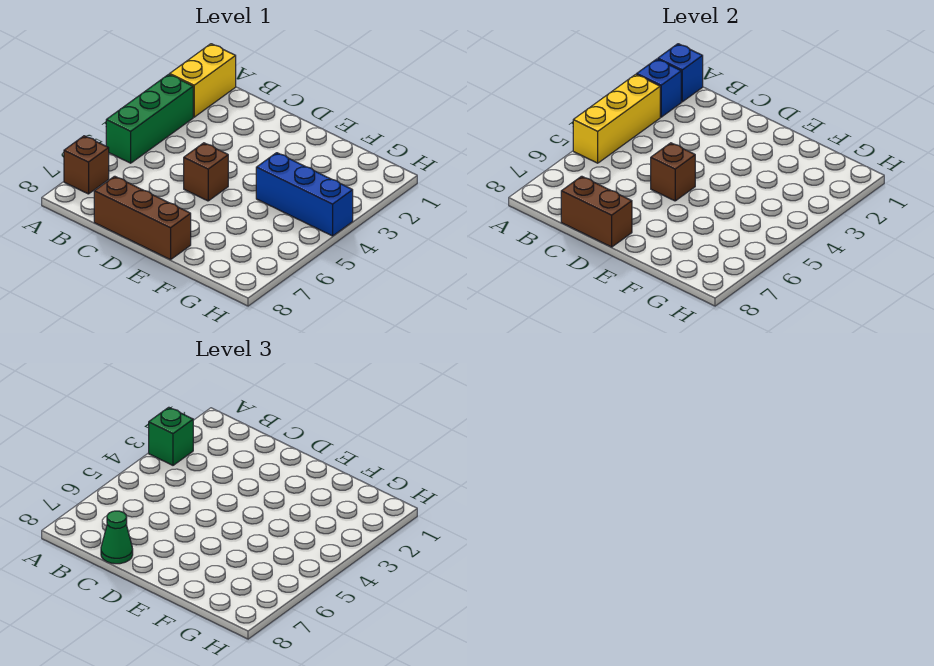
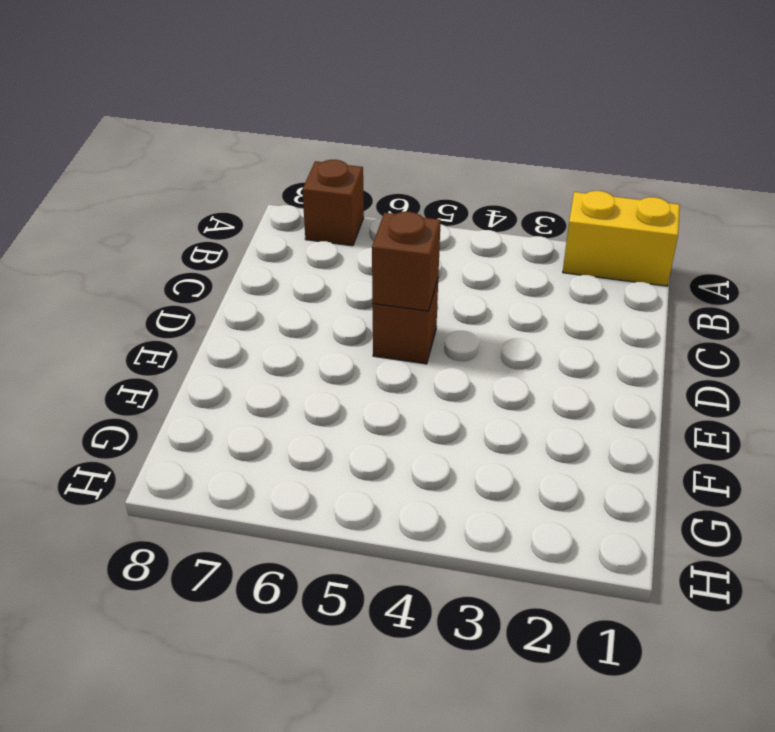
none -> green brick A3:A5 level 1
none -> brown brick C8:E8 level 1
none -> blue brick F4:H4 level 1

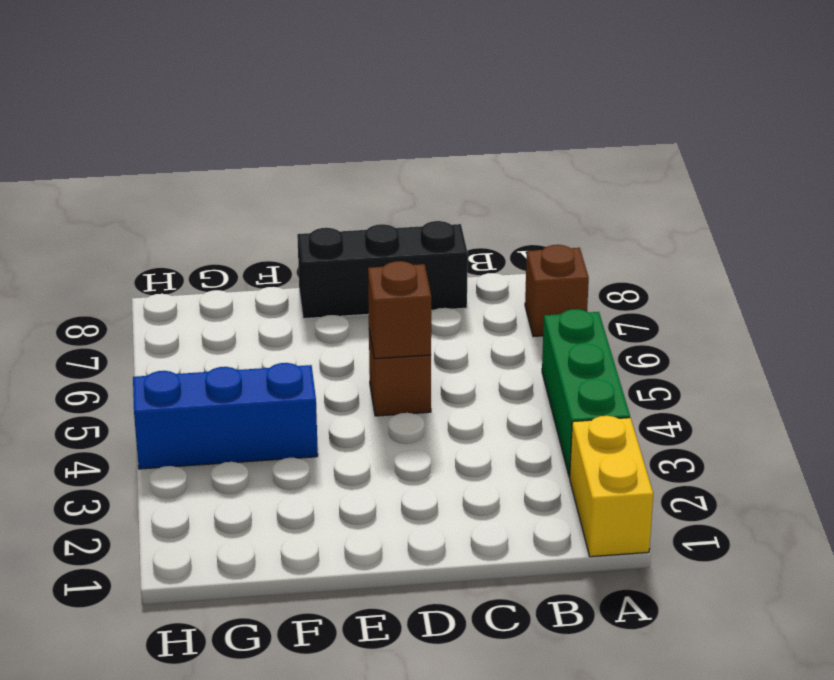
black brick C8:E8 level 1 -> brown brick C8:E8 level 1
none -> blue brick A1 level 2
none -> blue brick A2 level 2
none -> yellow brick A3:A5 level 2

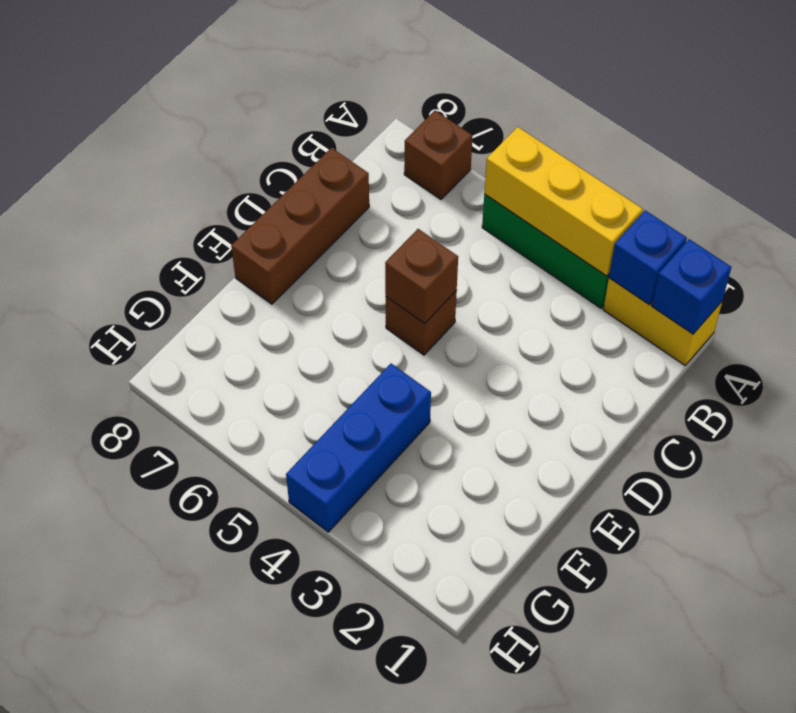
none -> brown brick C8:D8 level 2
none -> green brick A3 level 3
none -> green cone C8 level 3

